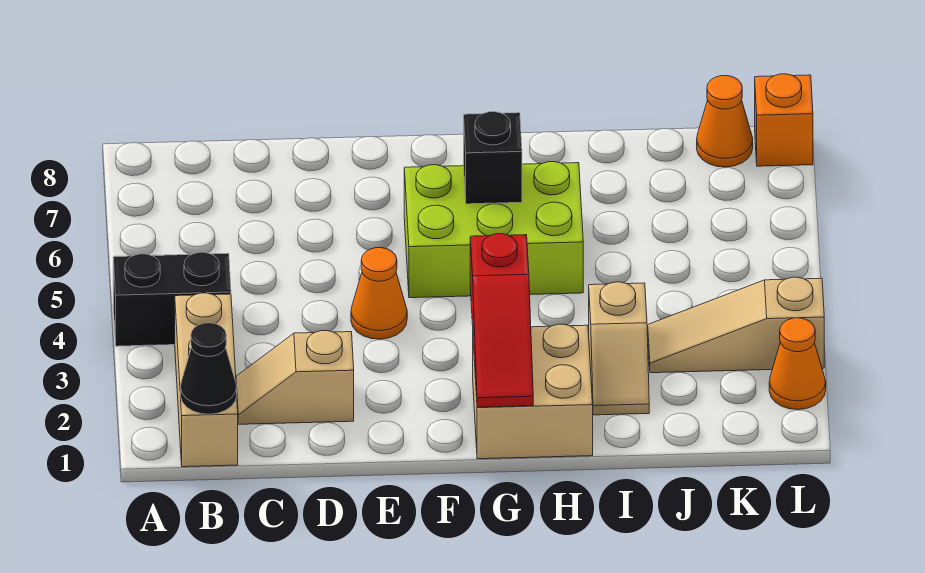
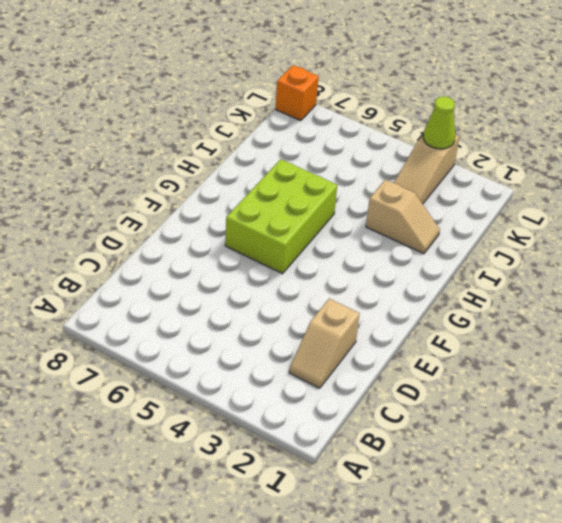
lime cone L3 level 2 -> none
none -> black brick A4:B4 level 1
none -> tan brick B1:B3 level 1
none -> orange cone E4 level 1

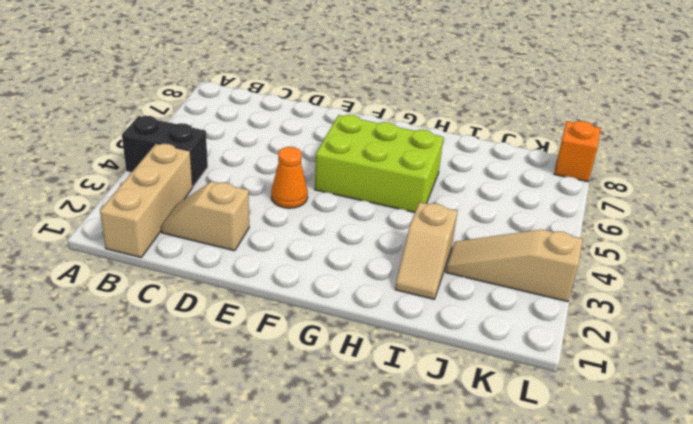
none -> tan brick G1:H2 level 1
none -> orange cone K8 level 1
none -> orange cone L2 level 1

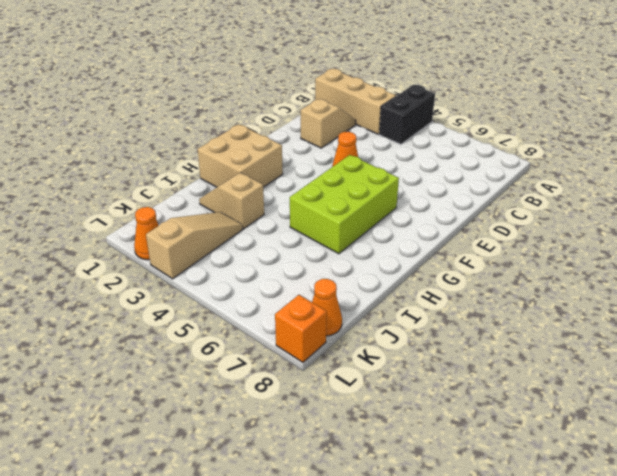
none -> black cone B1 level 2
none -> red slope G1:G3 level 2 top 3
none -> black brick G6 level 2

